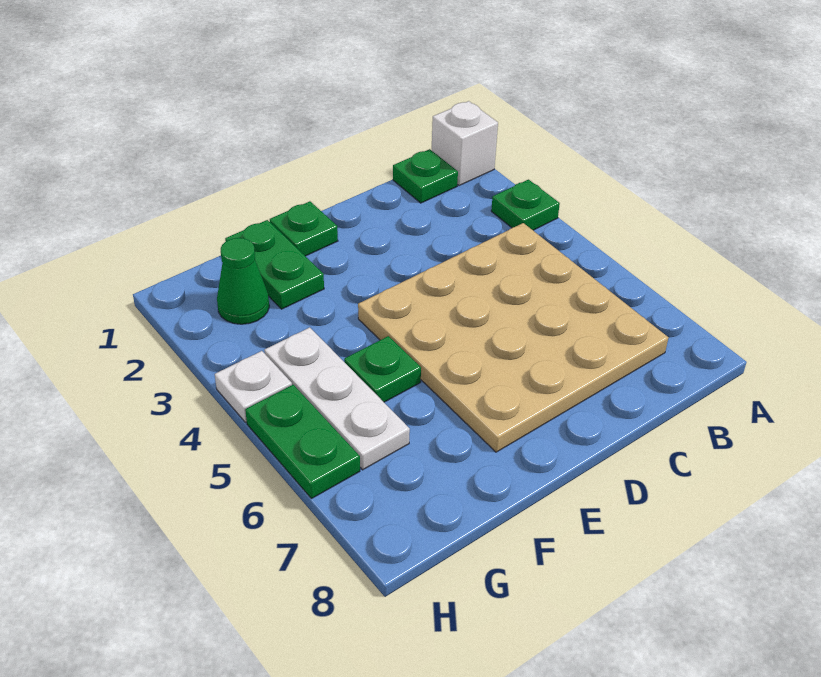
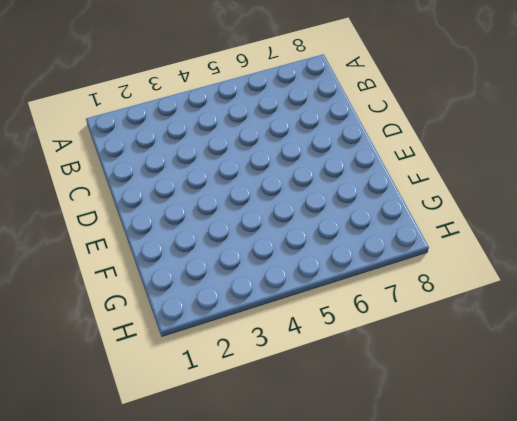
none -> white brick A1 level 1
none -> green plate A3 level 1

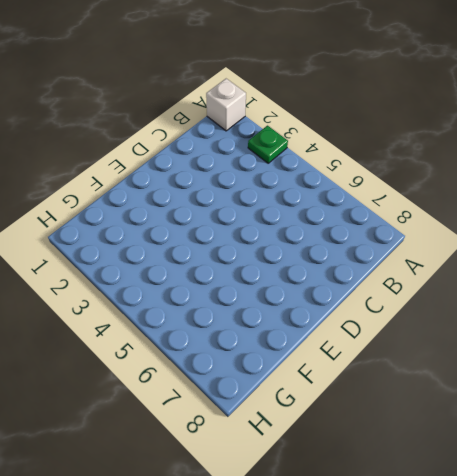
none -> green plate B1 level 1
none -> tan plate B4:E7 level 1

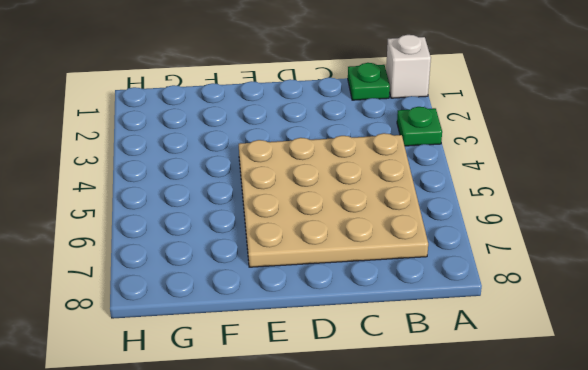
none -> green plate E1 level 1
none -> green plate F1:F2 level 1

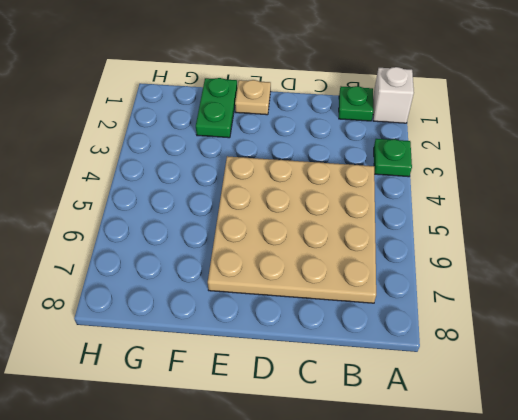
tan plate E1 level 1 -> green plate E1 level 1
none -> green plate F5 level 1
none -> green cone G2 level 1

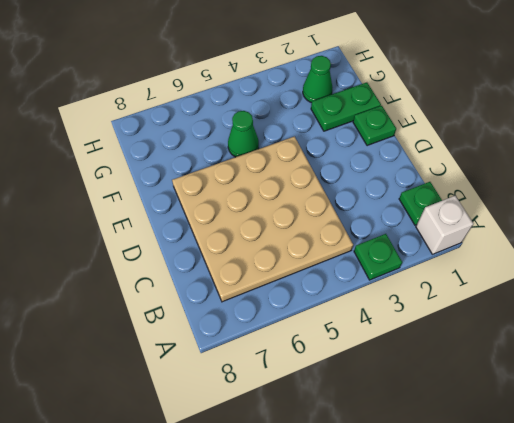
green cone F5 level 1 -> green plate F5 level 1
none -> white plate G4:G6 level 1
none -> white plate H4 level 1

